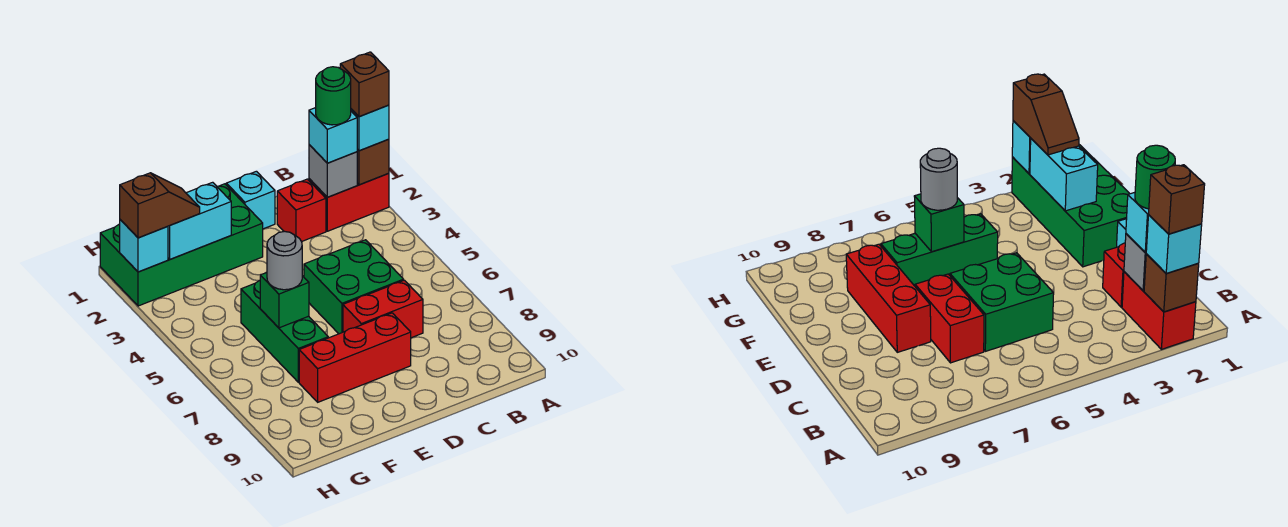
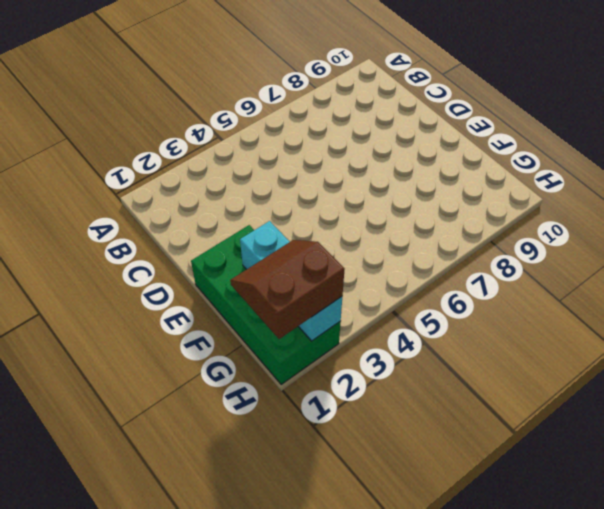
brown slope G1:H2 level 3 top H -> brown slope G2:H2 level 3 top H
none -> red brick A2:B2 level 1
none -> red brick C2 level 1
none -> green brick C5:D6 level 1

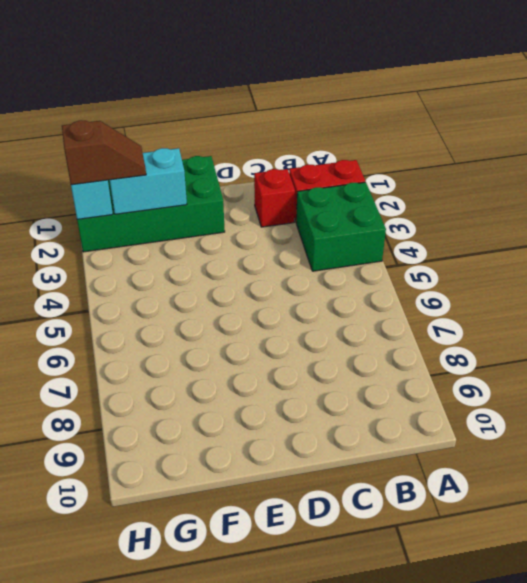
green brick A3:B4 level 1 -> green brick C5:D6 level 1
none -> red brick C7:D7 level 1
none -> cyan brick D1 level 1
none -> red brick D8:F8 level 1

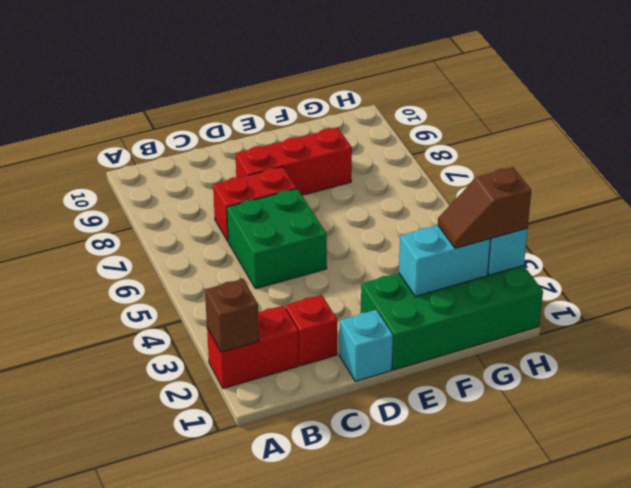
none -> green brick F5:F7 level 1
none -> grey brick B2 level 2
none -> green brick F6 level 2

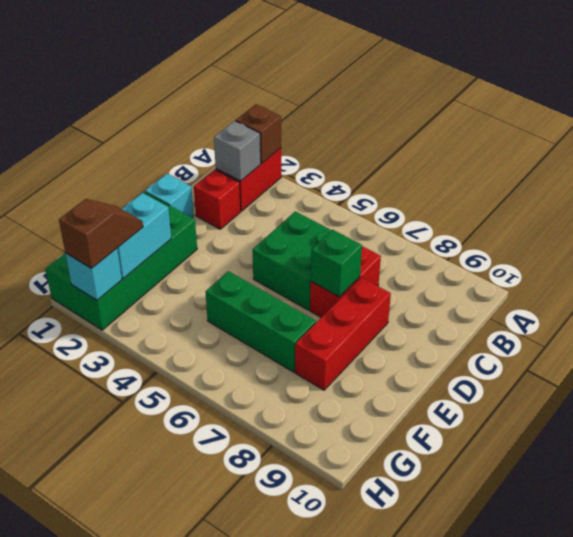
green brick D7 level 2 -> green brick F6 level 2
none -> cyan brick A2 level 3
none -> cyan brick B2 level 3
none -> grey round brick F6 level 3

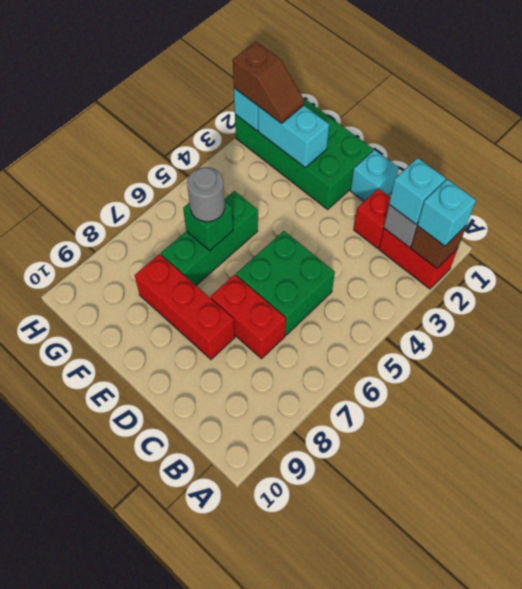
none -> brown brick A2 level 4
none -> green round brick B2 level 4

